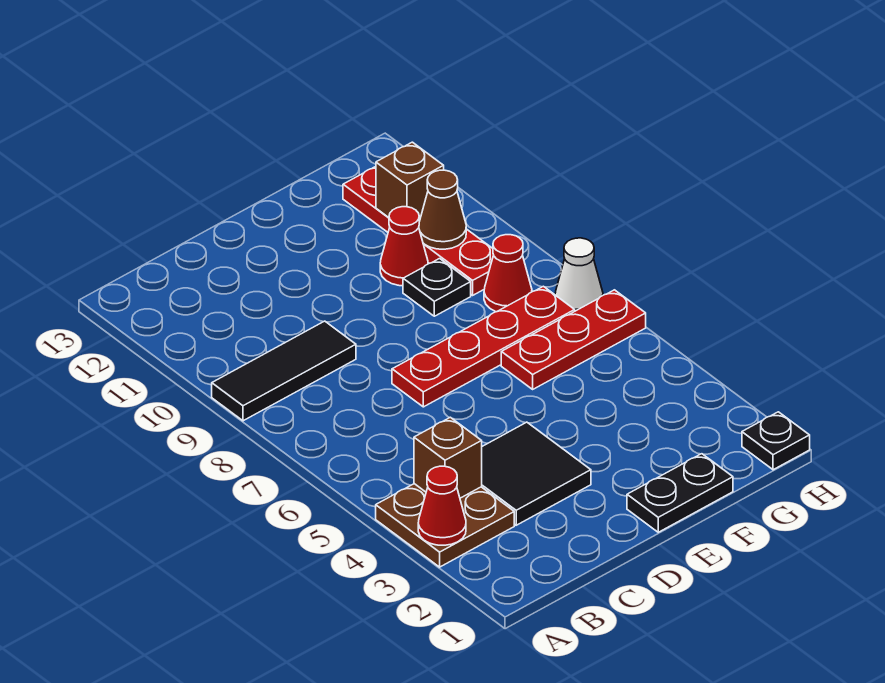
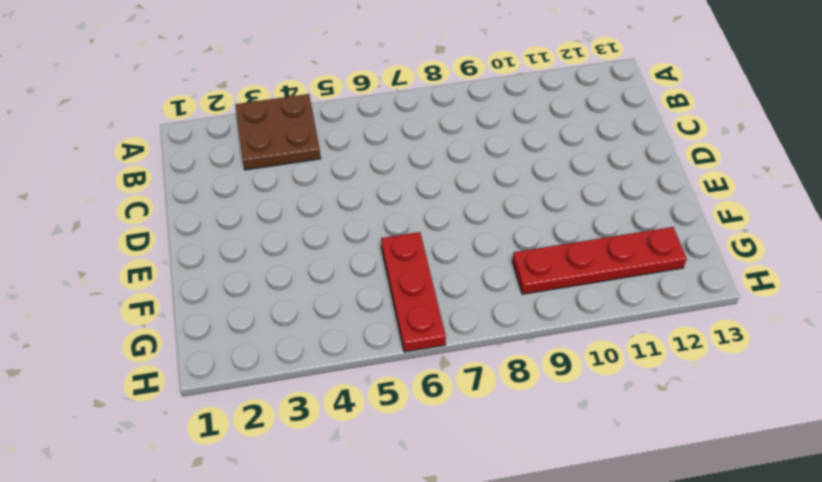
none -> black tile A9:C9 level 1
none -> black tile C3:D4 level 1
none -> red plate D7:G7 level 1

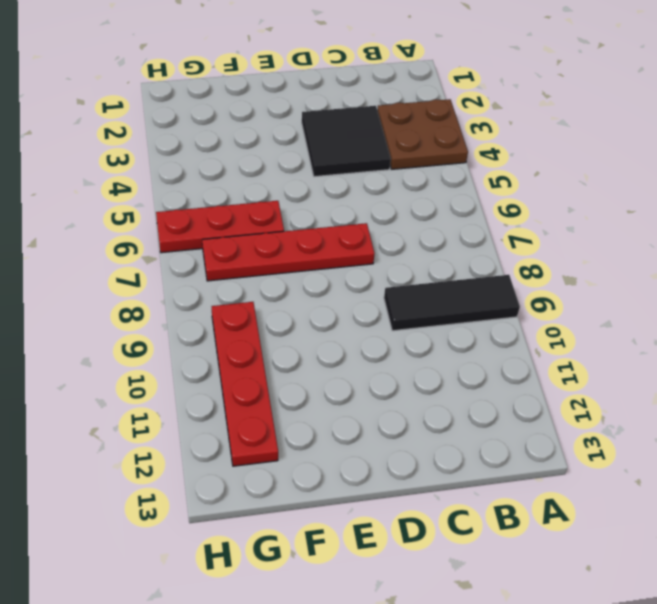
none -> black plate E1:F1 level 1
none -> black plate F9 level 1
none -> red cone F10 level 1

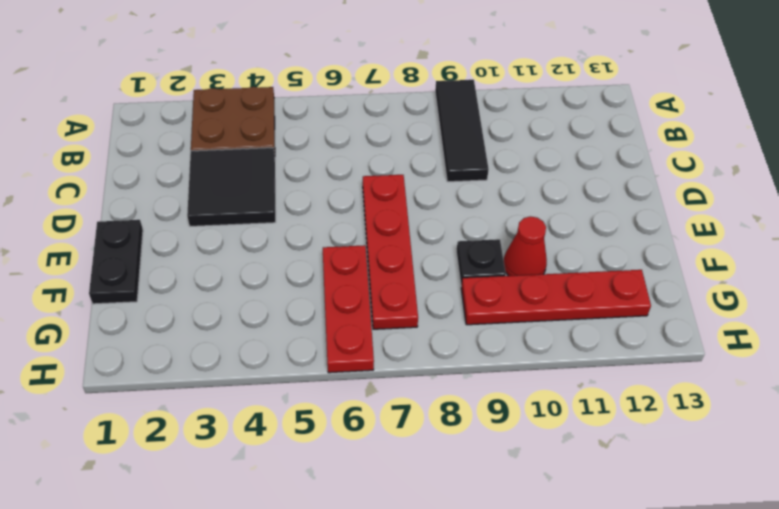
none -> red cone G8 level 1
none -> black plate H1 level 1
none -> white cone H7 level 1

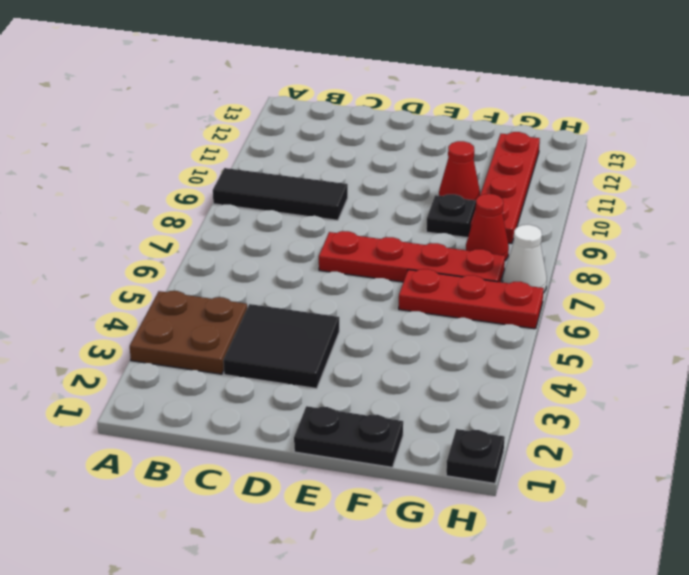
none -> red cone A3 level 2
none -> brown brick B4 level 2
none -> brown cone G10 level 2

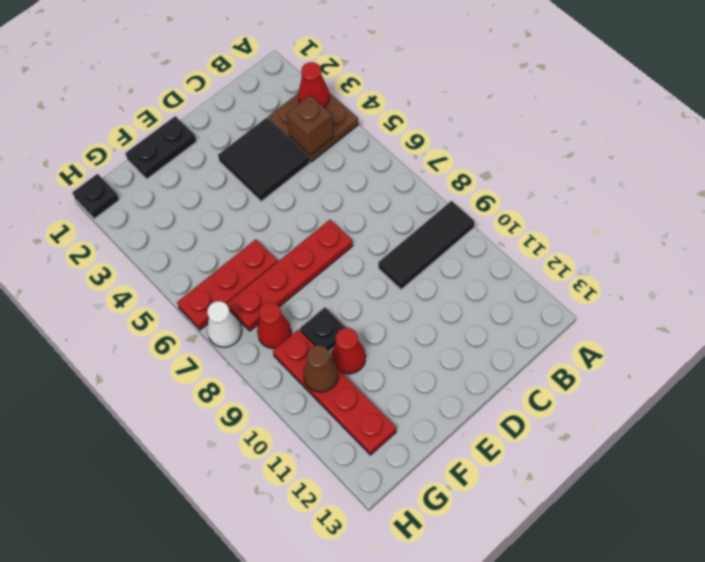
none -> brown brick G11 level 2

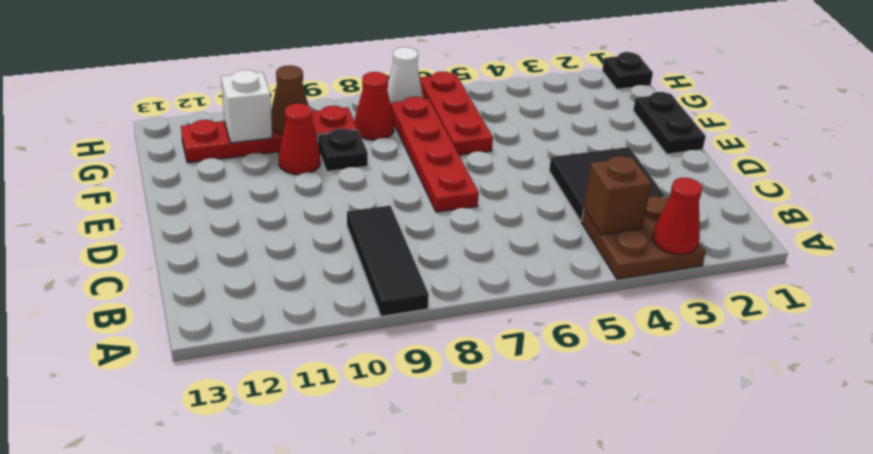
white brick G11 level 2 -> brown brick G11 level 2

